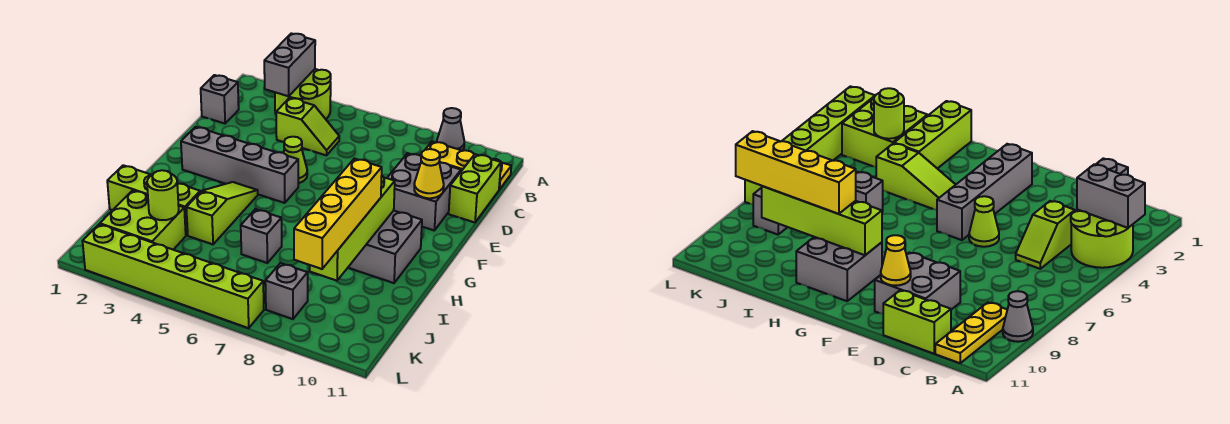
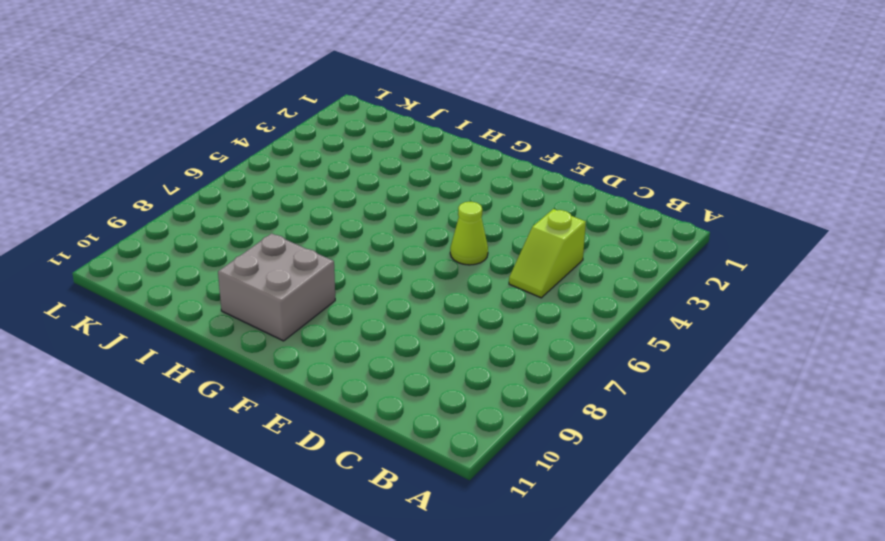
none -> lime round brick A3:B4 level 1
none -> grey cone A9 level 1
none -> yellow plate B9:B11 level 1

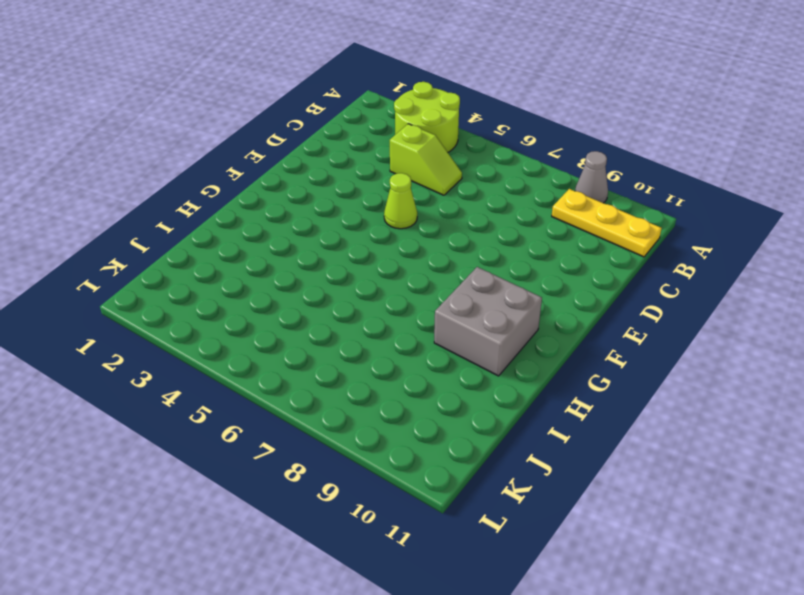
none -> grey brick C1 level 1
none -> lime brick C11:D11 level 1
none -> grey brick D9:E10 level 1

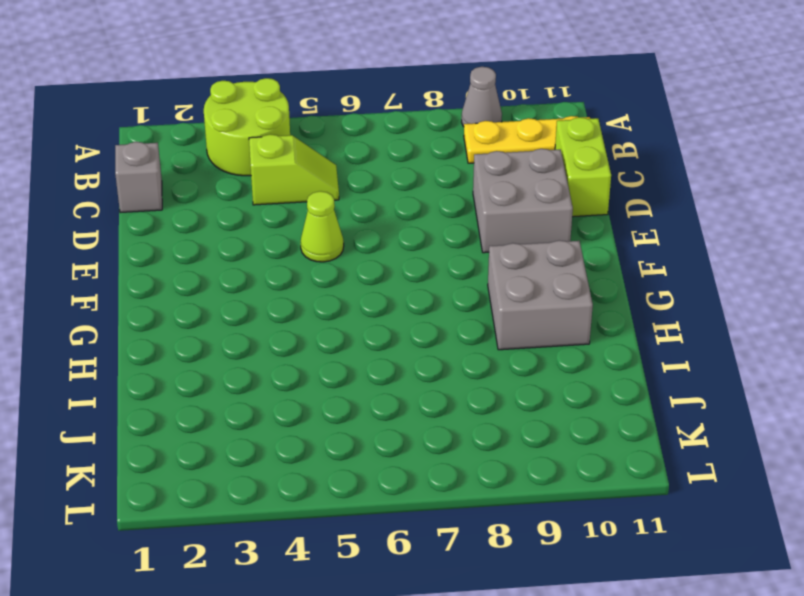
none -> grey brick F2:F5 level 1
none -> lime slope G4:I4 level 1 top I
none -> lime brick I1:I3 level 1

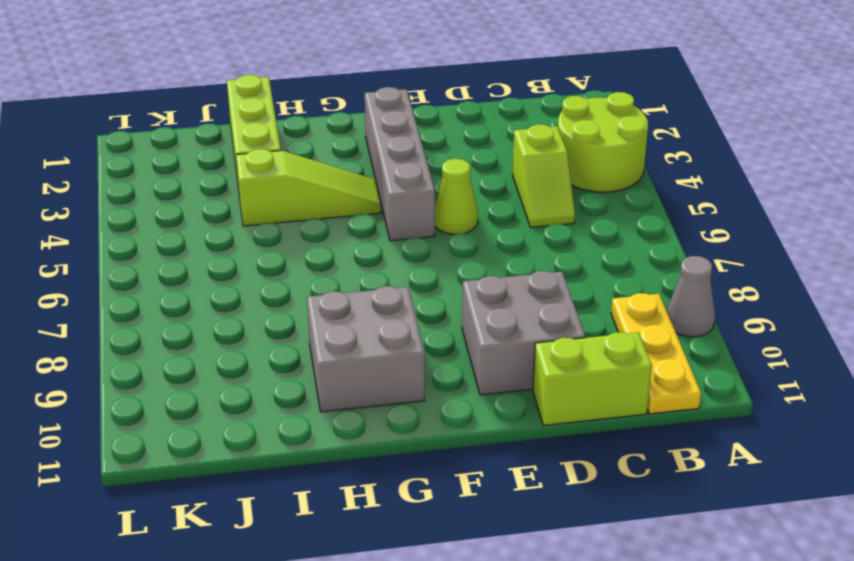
none -> grey brick C1 level 1
none -> grey brick I6 level 1
none -> lime brick J2:K3 level 1

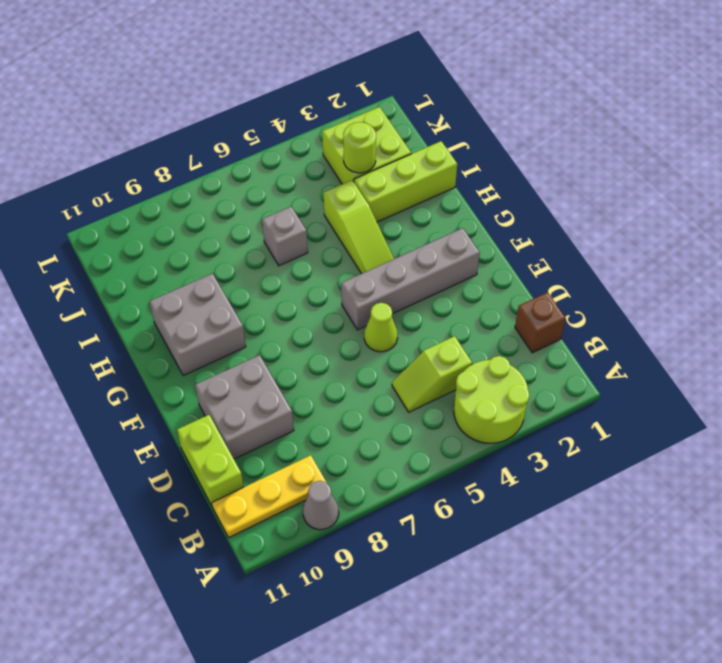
brown brick C1 level 1 -> grey brick C1 level 1
none -> grey brick K8 level 1
none -> lime brick L2:L7 level 1
none -> grey brick A3:B3 level 2

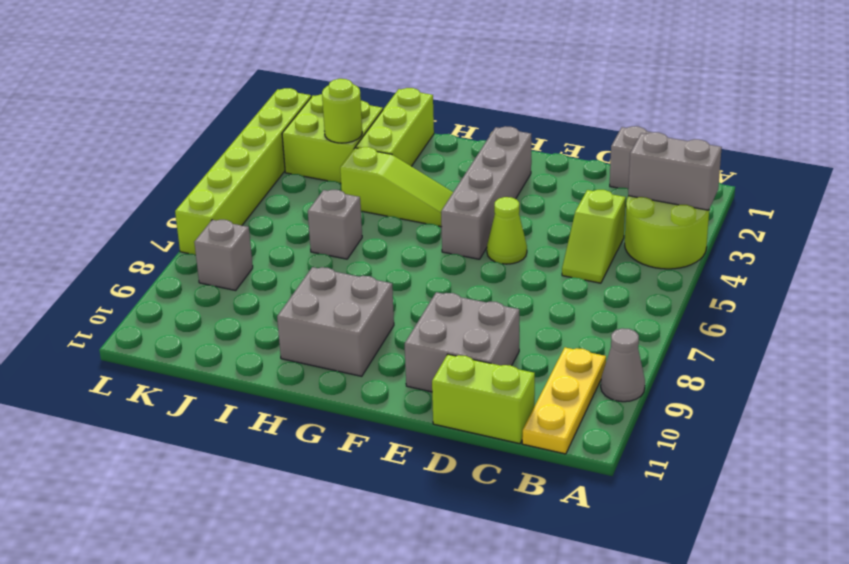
none -> yellow cone E10 level 2
none -> lime brick G9:J9 level 2
none -> yellow brick H9:K9 level 3

